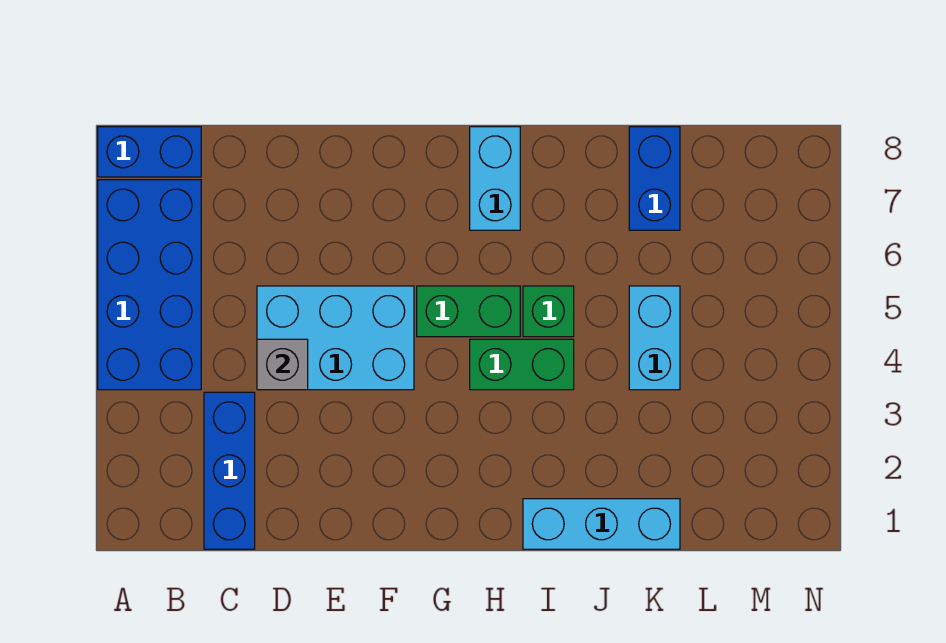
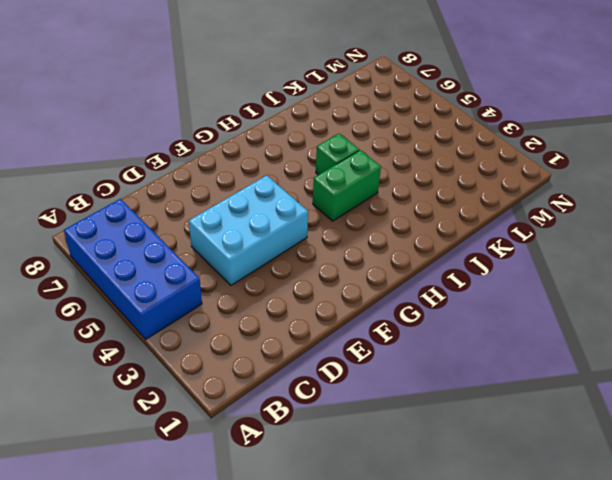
none -> blue brick A8:B8 level 1
none -> blue brick C1:C3 level 1
none -> green brick G5:H5 level 1

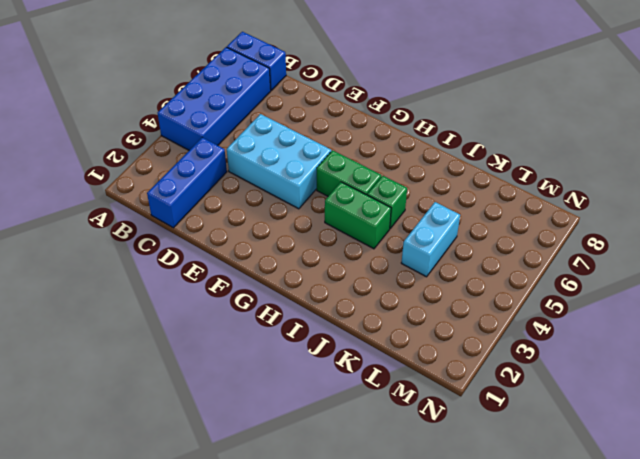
none -> cyan brick H7:H8 level 1
none -> cyan brick I1:K1 level 1
none -> blue brick K7:K8 level 1

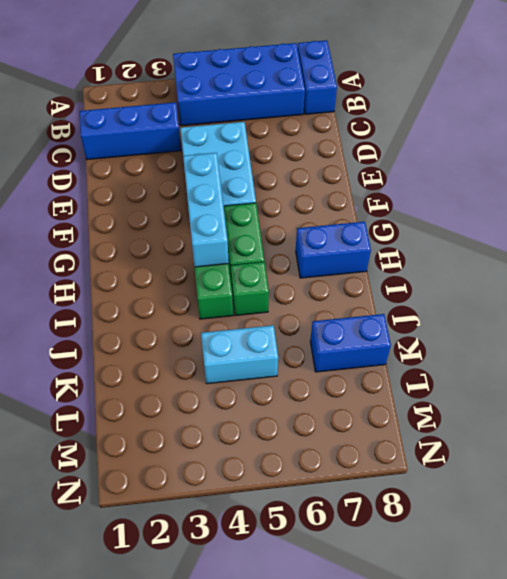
cyan brick F4:H4 level 2 -> cyan brick I1:K1 level 1
blue brick H7:H8 level 1 -> cyan brick H7:H8 level 1
none -> grey brick D4 level 2

